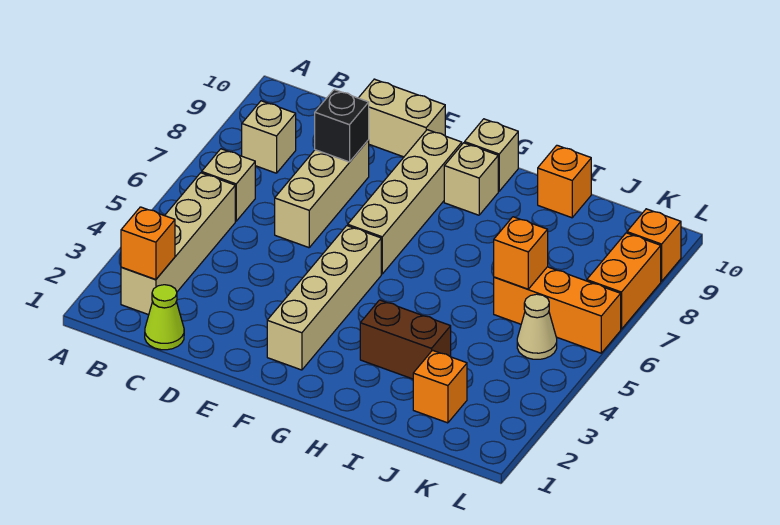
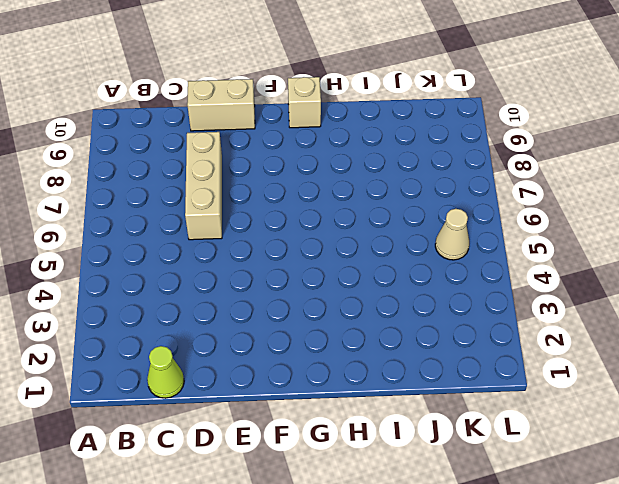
none -> tan brick B2:B5 level 1
none -> tan brick B6 level 1
none -> tan brick B8 level 1

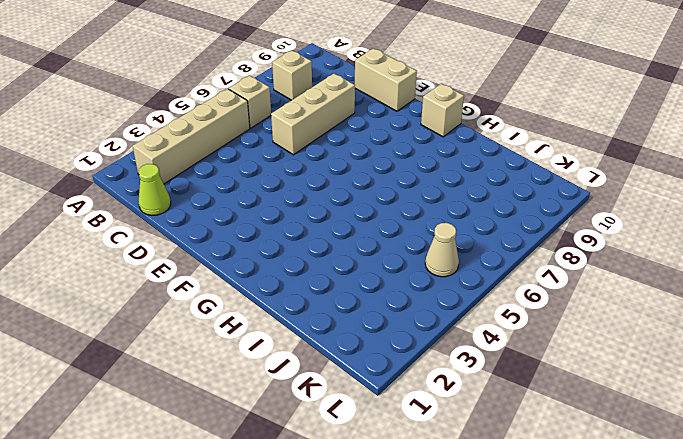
none -> tan brick F2:F5 level 1
none -> tan brick F6:F9 level 1
none -> tan brick G9 level 1

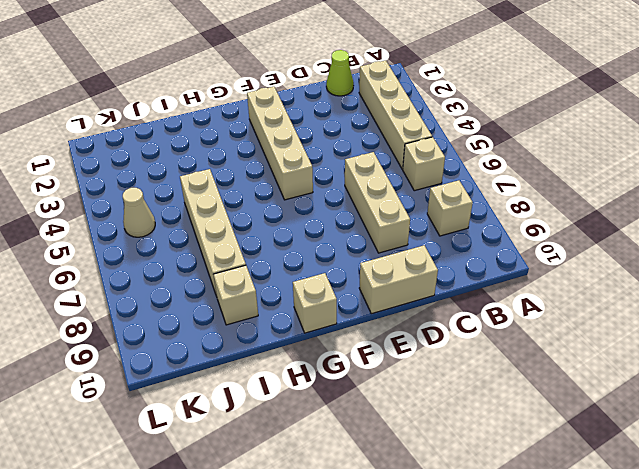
tan brick I5:I8 level 1 -> tan brick F6:F9 level 1
tan brick I9 level 1 -> tan brick G9 level 1
none -> brown brick H3:I3 level 1
none -> orange brick I10 level 1
none -> orange brick J2 level 1

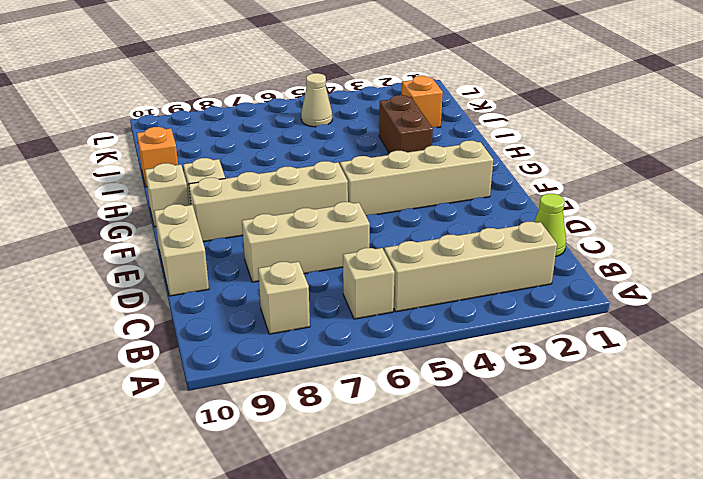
none -> orange brick J6:L6 level 1
none -> orange brick L7:L8 level 1
none -> orange brick L9 level 1

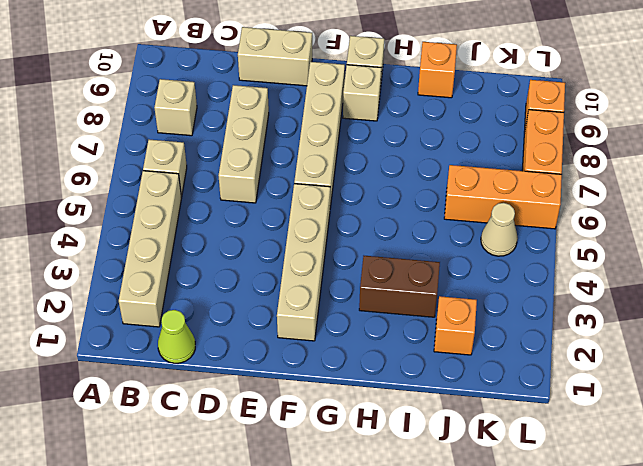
none -> orange brick B2 level 2
none -> black brick D8 level 2
none -> orange brick J6 level 2

